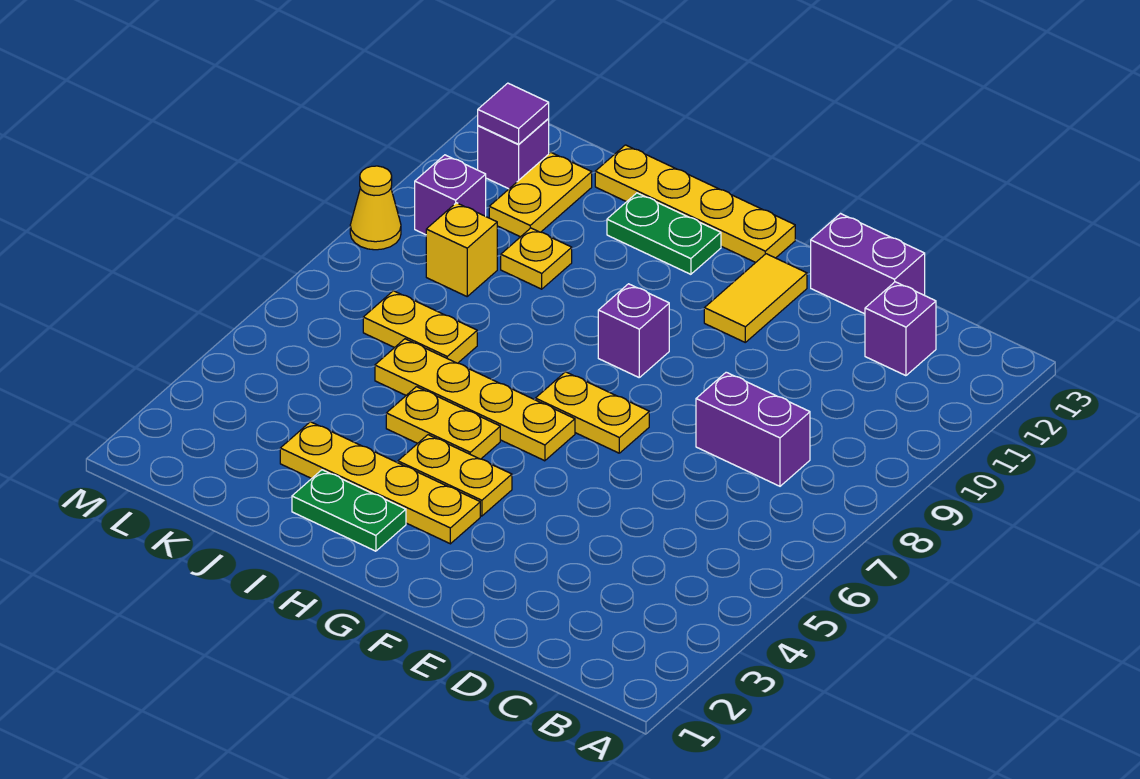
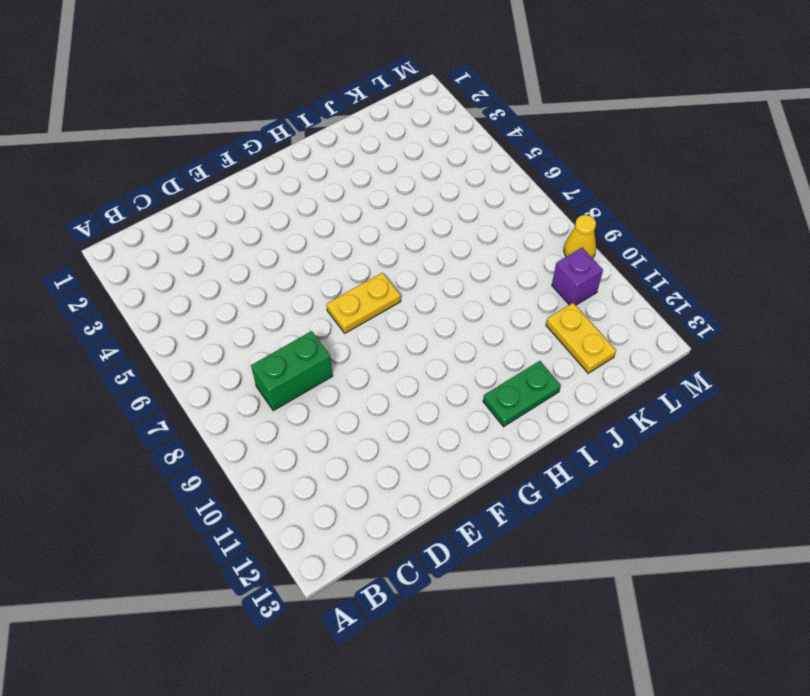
green brick C8:D8 level 1 -> purple brick C8:D8 level 1
none -> purple brick C12 level 1
none -> purple brick D13:E13 level 1
none -> yellow tile F11:F12 level 1

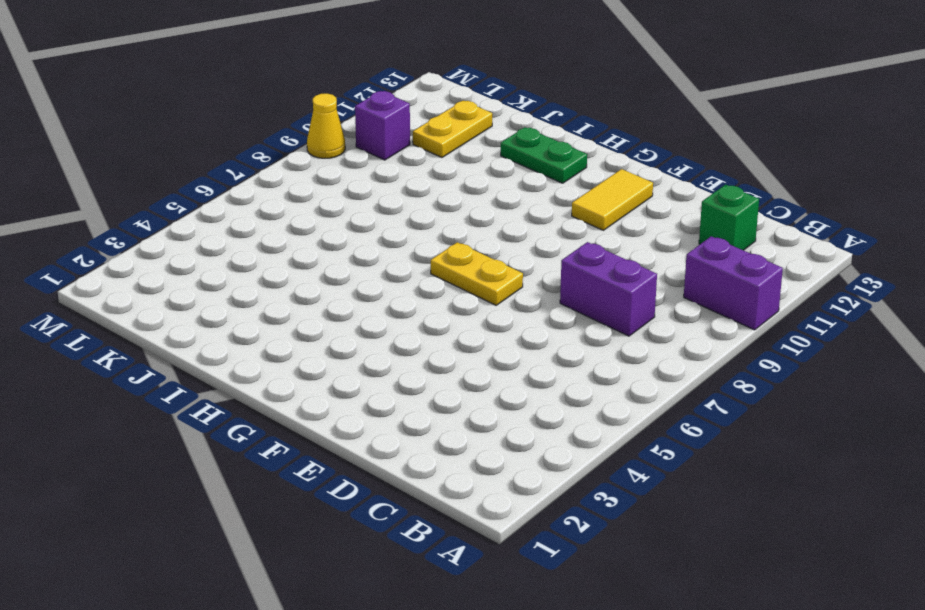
purple brick A10:B10 level 1 -> purple brick D13:E13 level 1
green brick C12 level 1 -> purple brick C12 level 1
none -> yellow plate G3:J3 level 1
none -> yellow plate G4:H4 level 1
none -> yellow plate G6:J6 level 1

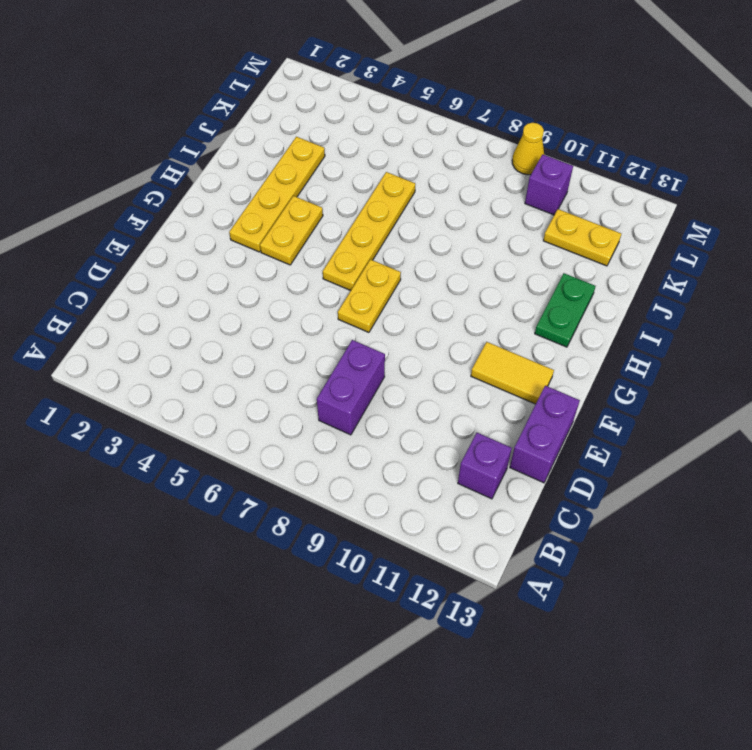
none -> purple brick G9 level 1
none -> yellow plate G13:J13 level 1
none -> green plate H2:I2 level 1

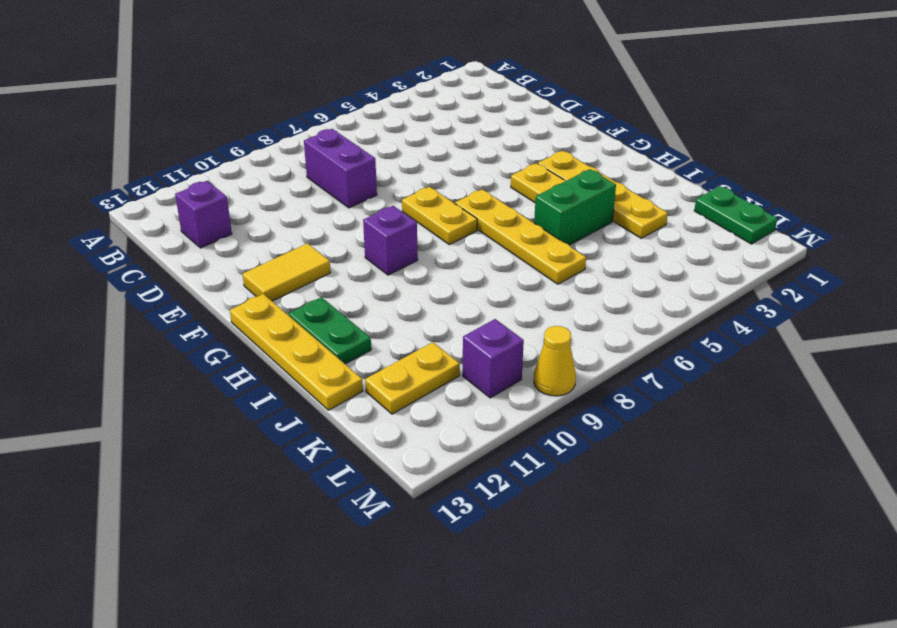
green brick I4:I5 level 1 -> yellow plate H5:I5 level 1
green plate K1:L1 level 1 -> green plate H2:I2 level 1
none -> purple brick D13:E13 level 1
none -> yellow plate J7:K7 level 1
none -> yellow plate J10 level 1

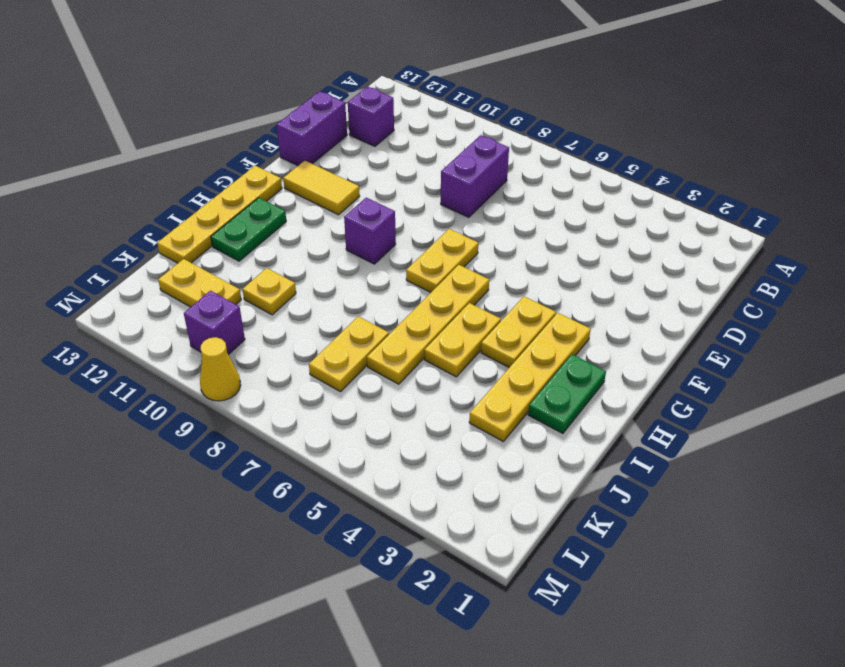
none -> yellow brick K9 level 1
none -> purple brick L12 level 1
none -> purple tile L12 level 2

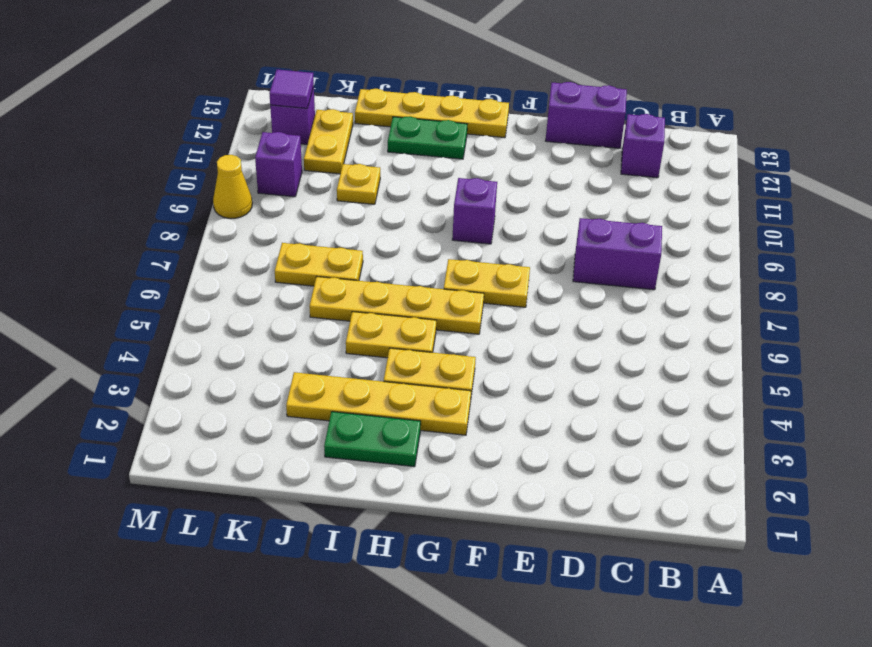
none -> yellow tile F11:F12 level 1
none -> yellow brick K9 level 1

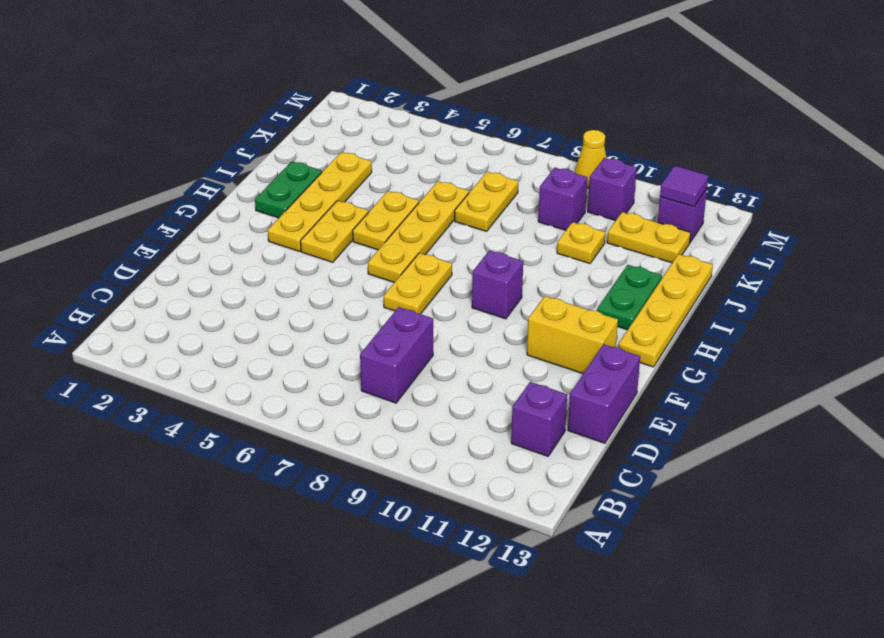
yellow brick F11:F12 level 1 -> yellow tile F11:F12 level 1
purple brick K9 level 1 -> yellow brick K9 level 1

